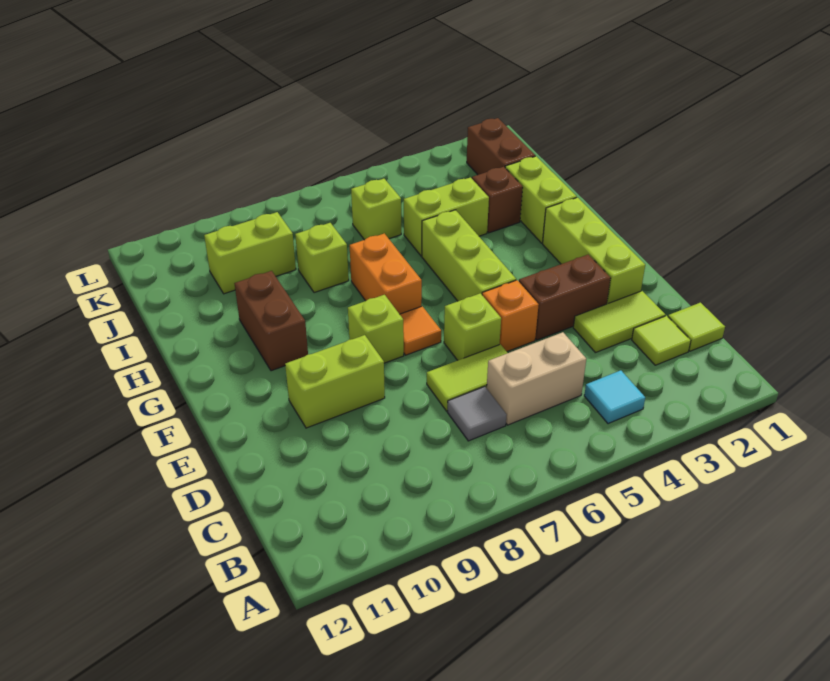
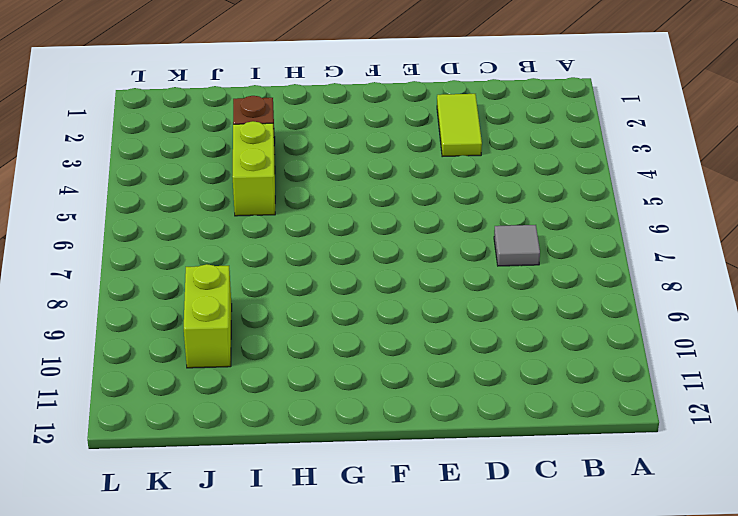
none -> cyan tile B4 level 1
none -> lime tile C1 level 1
none -> lime tile C2 level 1

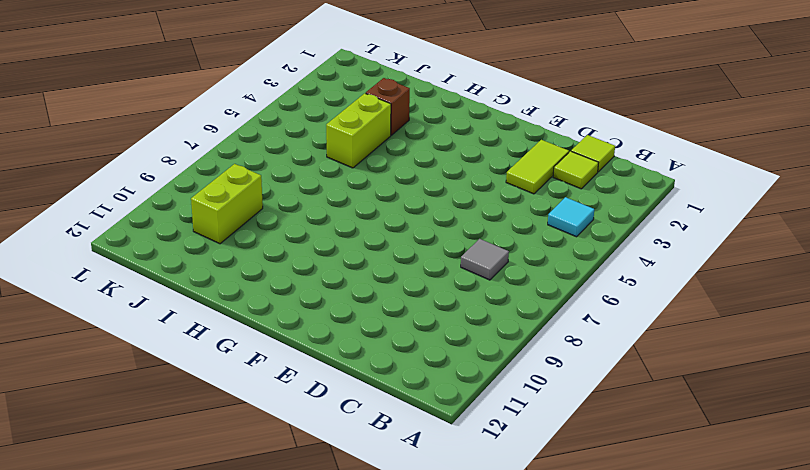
none -> tan brick C5:C6 level 1
none -> lime tile D6:D7 level 1
none -> lime brick E2:G2 level 1

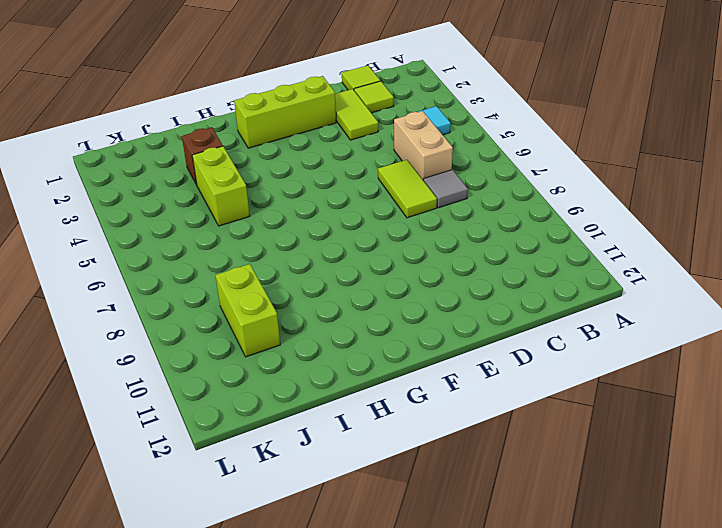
none -> brown brick E3:E4 level 1
none -> orange brick E5 level 1
none -> lime brick E6 level 1

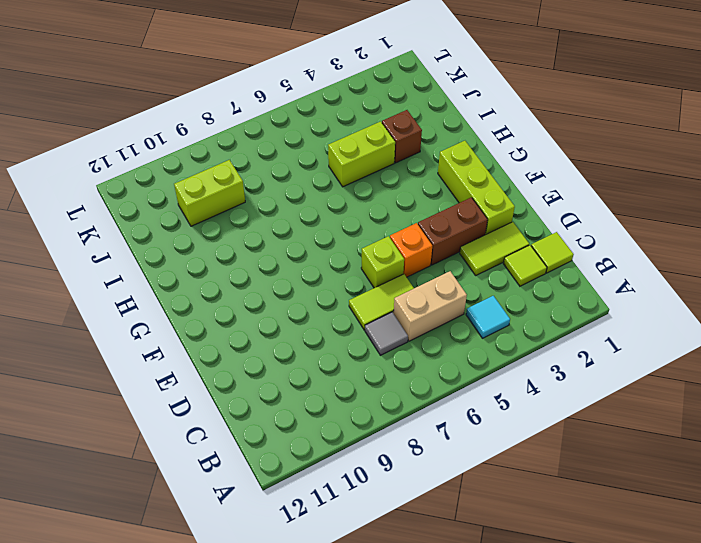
none -> lime brick E9:E10 level 1
none -> lime brick F5:H5 level 1
none -> orange tile F7 level 1

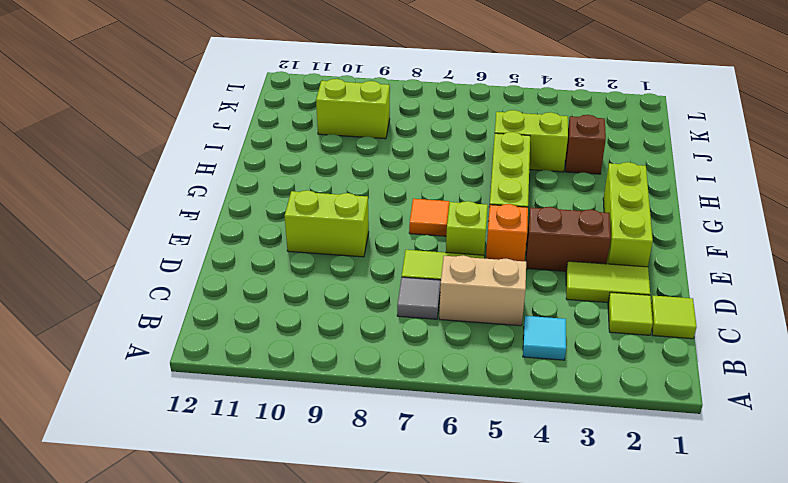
none -> lime brick F8 level 1
none -> orange brick G7:H7 level 1
none -> brown brick G10:H10 level 1

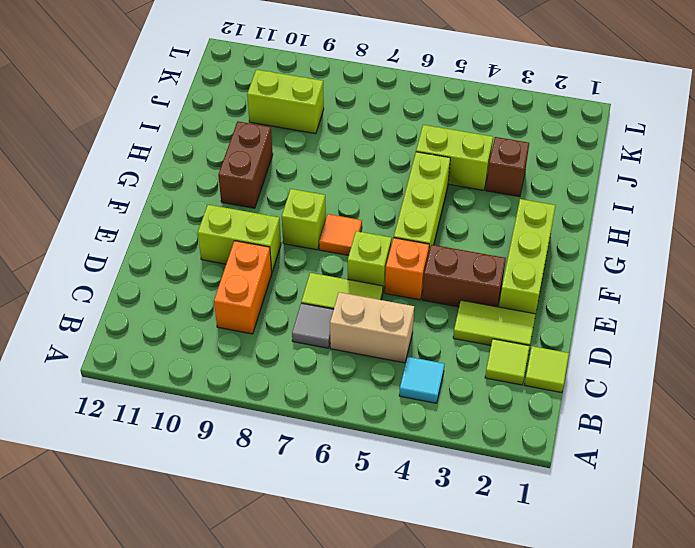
orange brick C9:D9 level 1 -> orange brick G7:H7 level 1
none -> lime brick H2:I2 level 1
none -> lime brick I8 level 1
none -> brown brick J2:K2 level 1

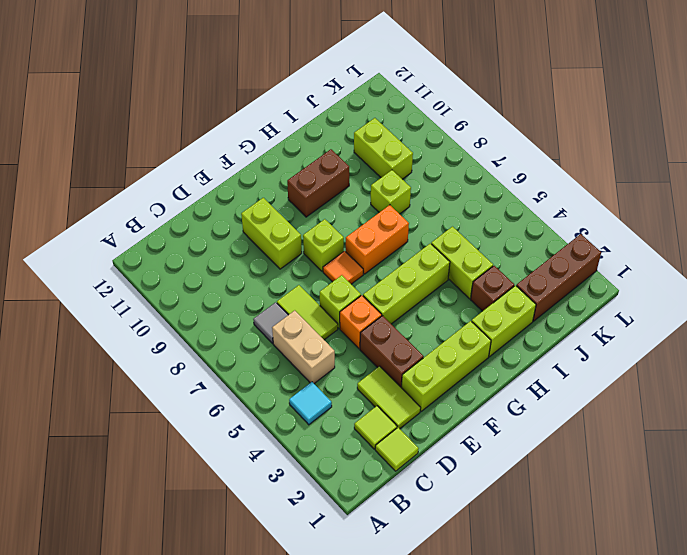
brown brick J2:L2 level 1 -> brown brick J2:K2 level 1
none -> lime brick J6 level 1

